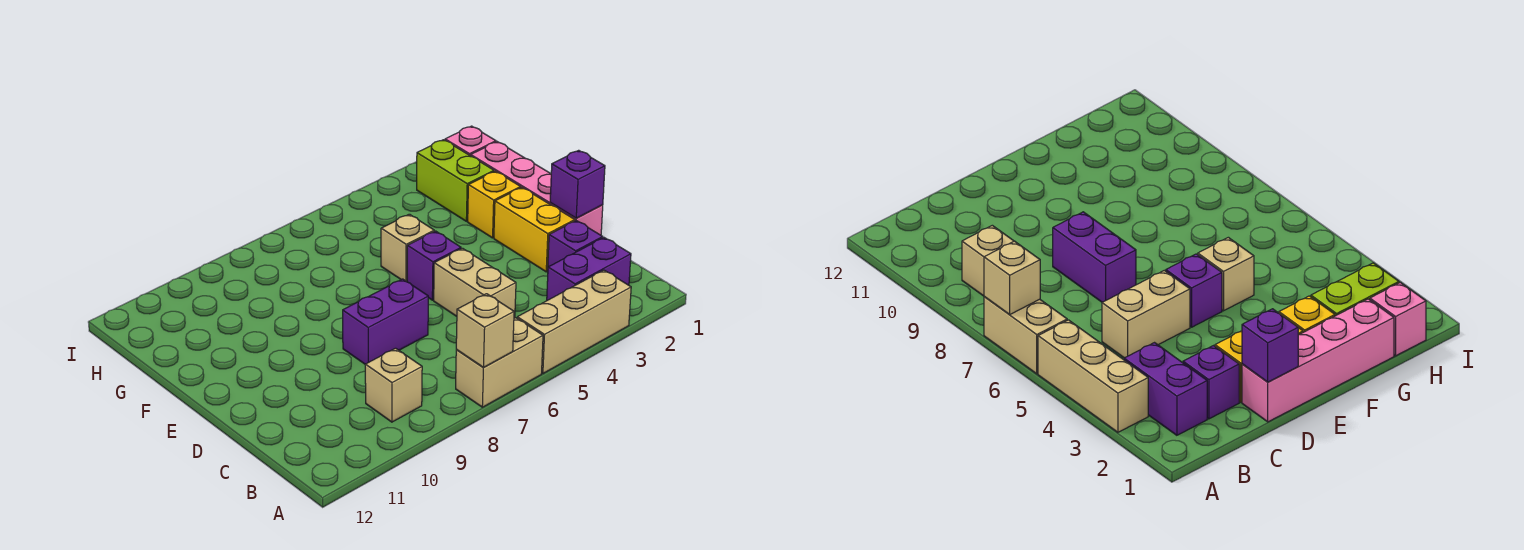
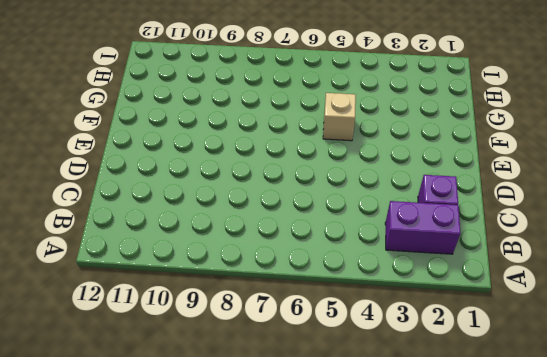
none -> tan brick A3:A5 level 1
none -> tan brick A6:A7 level 1
none -> tan brick B9 level 1

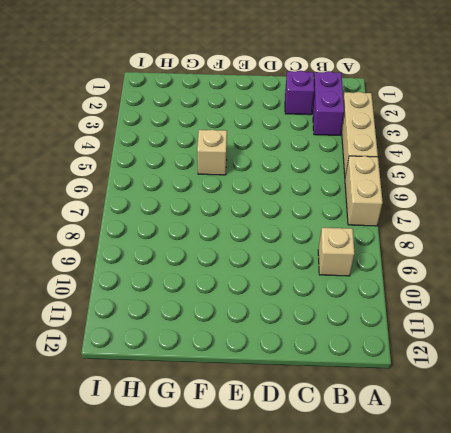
none -> tan brick C5:D5 level 1
none -> pink brick D1:G1 level 1
none -> yellow brick D2:E2 level 1

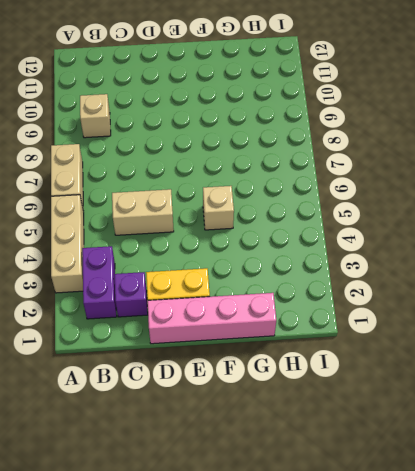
none -> purple brick D7:D8 level 1
none -> purple brick E5 level 1
none -> yellow brick F2 level 1

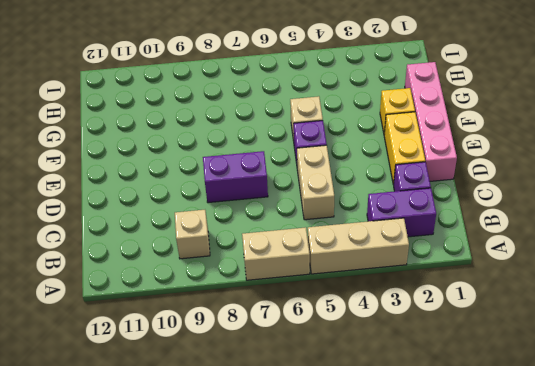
none -> lime brick G2:H2 level 1
none -> pink brick H1 level 1
none -> tan brick A7 level 2

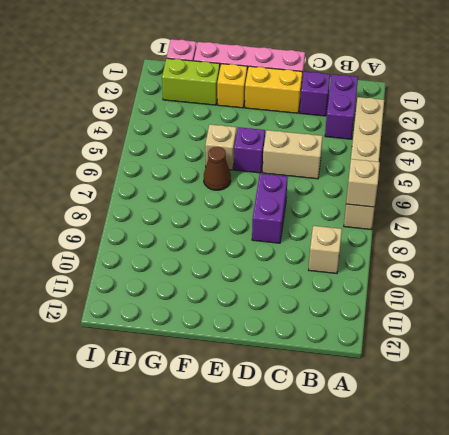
brown cone F6 level 1 -> none
none -> purple brick D1 level 2

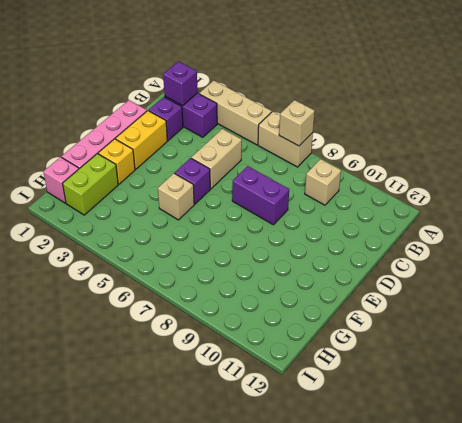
purple brick B2 level 2 -> purple brick D1 level 2

